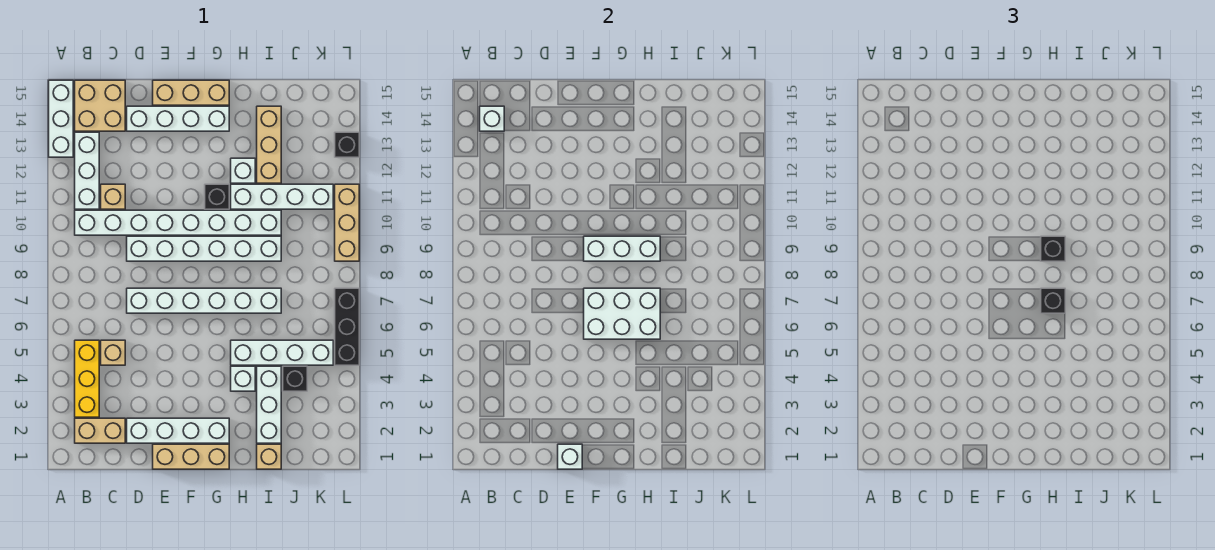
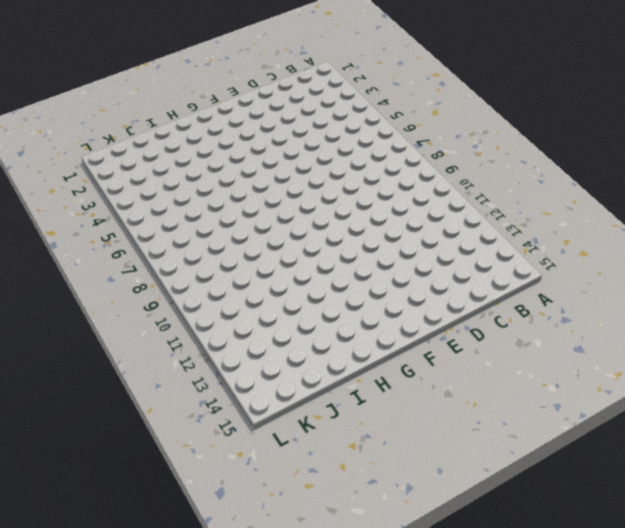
none -> white brick A13:A15 level 1
none -> tan brick B2:C2 level 1
none -> yellow brick B3:B5 level 1
none -> white brick B10:I10 level 1

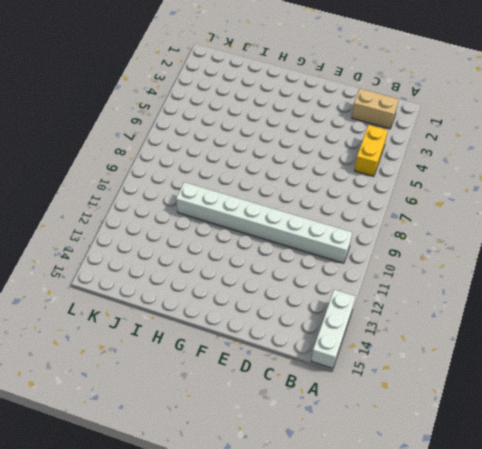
yellow brick B4:B5 level 1 -> yellow brick B3:B5 level 1
none -> white brick B11:B13 level 1
none -> tan brick B14:C15 level 1
none -> tan brick C5 level 1
none -> tan brick C11 level 1

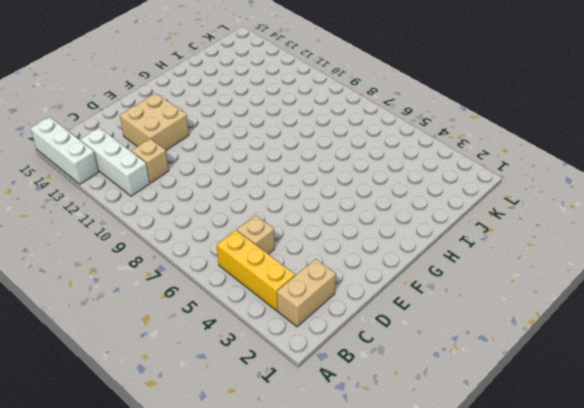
tan brick D12:E13 level 1 -> tan brick B14:C15 level 1
none -> white brick B10:I10 level 1
none -> white brick D2:G2 level 1
none -> white brick D7:I7 level 1
none -> white brick D9:I9 level 1

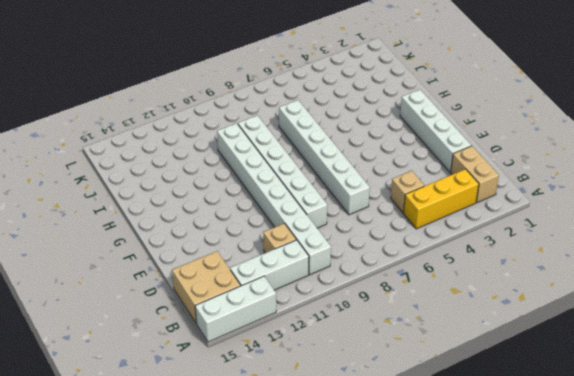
none -> white brick D14:G14 level 1
none -> tan brick E1:G1 level 1
none -> tan brick E15:G15 level 1
none -> black brick G11 level 1

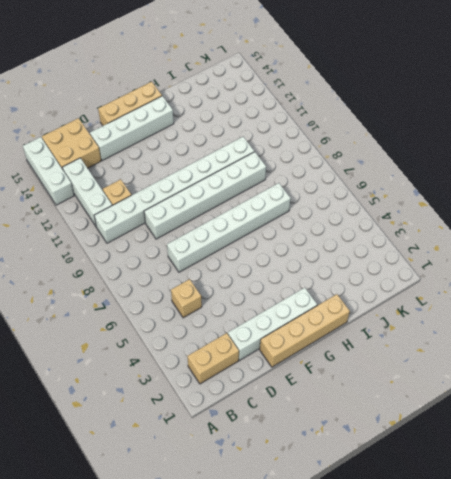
tan brick E1:H1 level 1 -> tan brick E1:G1 level 1
none -> yellow brick B3:B5 level 1
none -> black brick G11 level 1
none -> white brick H4 level 1
none -> white brick H5:K5 level 1

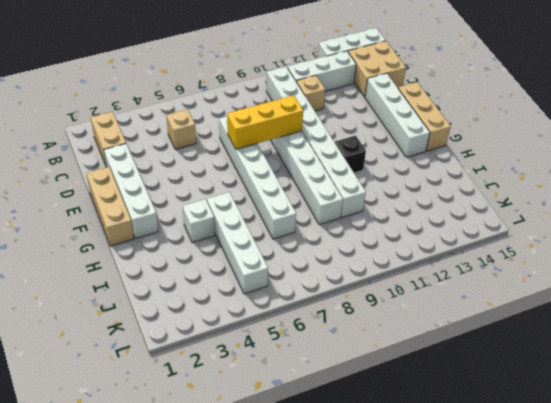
yellow brick E7:E9 level 2 -> yellow brick B3:B5 level 1
none -> white brick H11:K11 level 1
none -> white brick H12 level 1
none -> tan brick I1 level 1
none -> white brick I2:I4 level 1

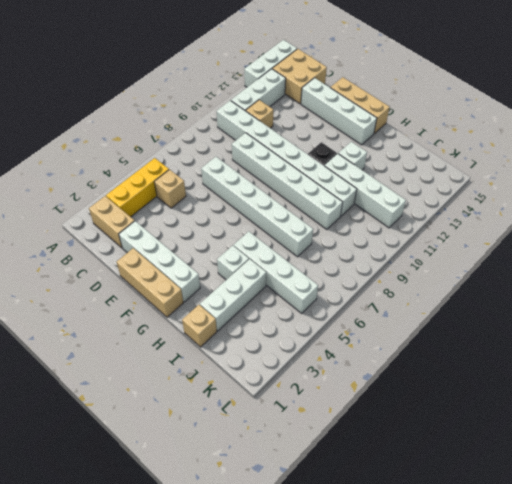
none -> tan brick I12:I14 level 1
none -> black brick J4 level 1
none -> black brick L5:L7 level 1
none -> tan brick L9:L11 level 1

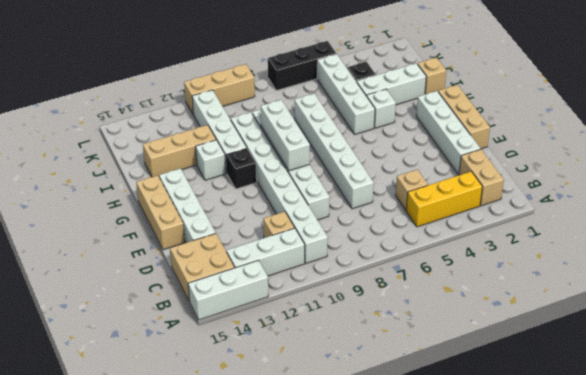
none -> black brick L13 level 1
none -> white brick B14 level 2
none -> white brick E1 level 2
none -> white brick F6:H7 level 2

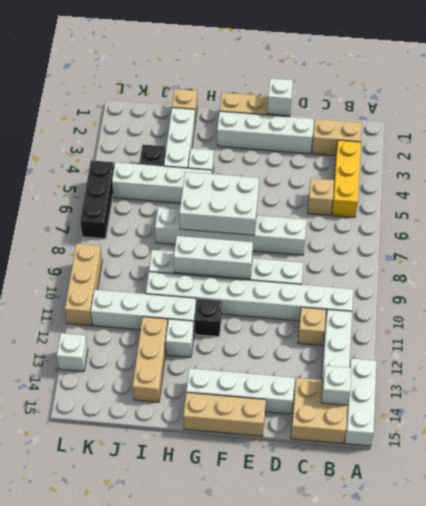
white brick L13 level 1 -> black brick L13 level 1
none -> black brick H7 level 3
none -> black brick H9 level 3

